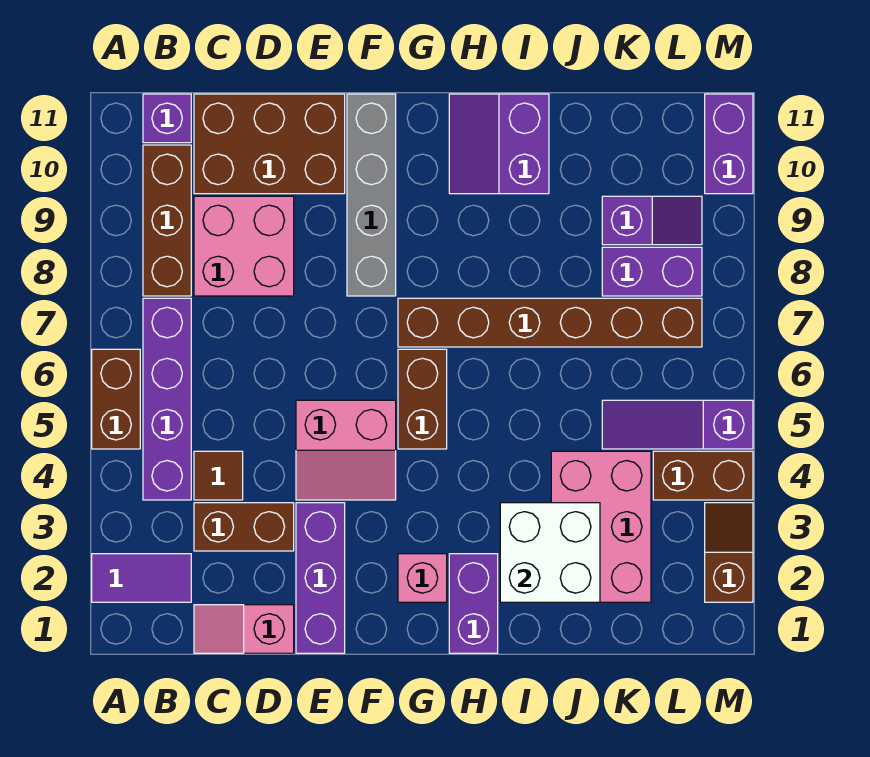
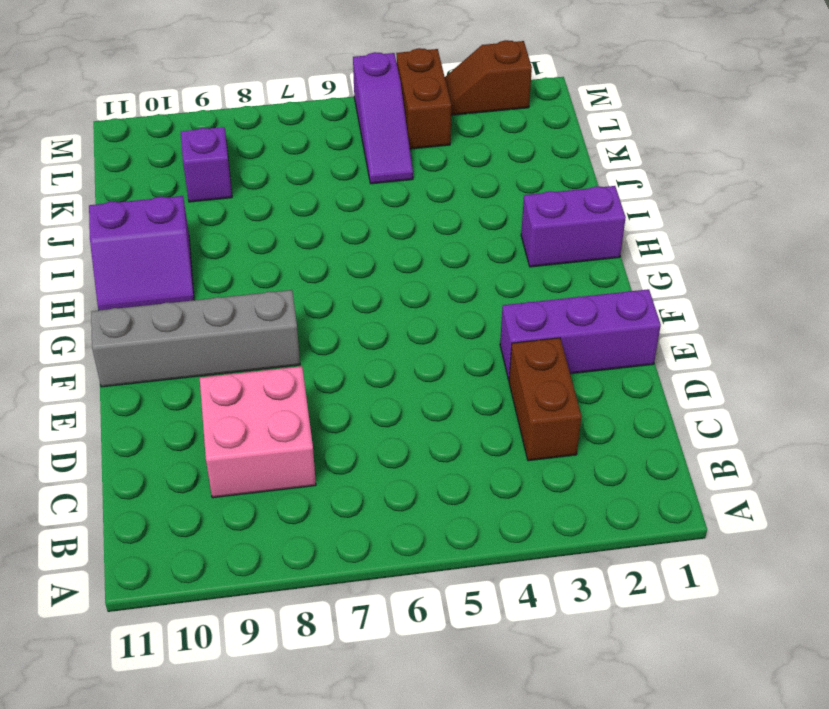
none -> purple tile A2:B2 level 1
none -> brown brick A5:A6 level 1
none -> purple brick B4:B7 level 1

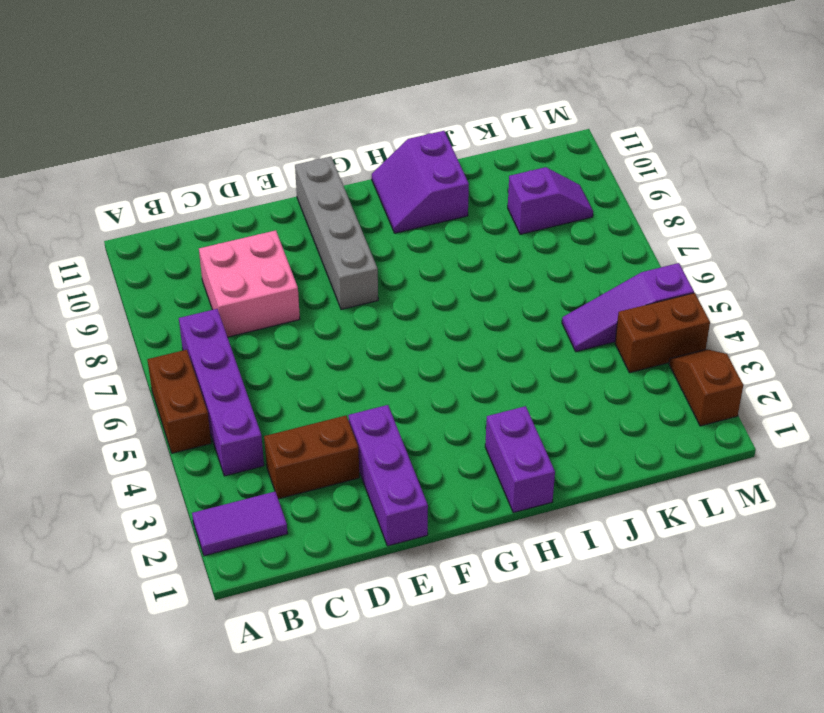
none -> brown brick B8:B10 level 1
none -> purple brick B11 level 1
none -> pink slope C1:D1 level 1 top D

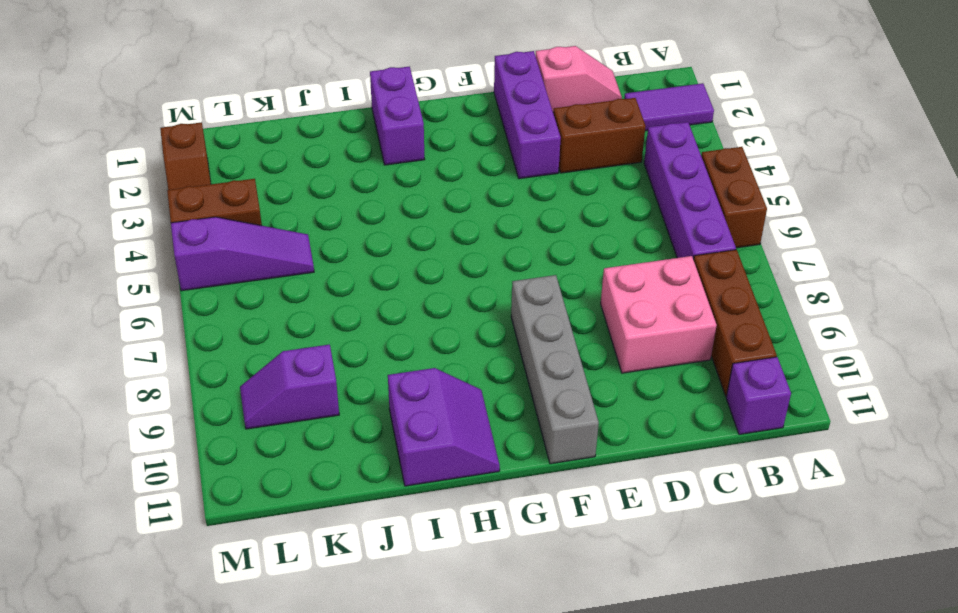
none -> brown tile C4 level 1
none -> brown brick C10:E11 level 1
none -> pink slope E4:F5 level 1 top 5

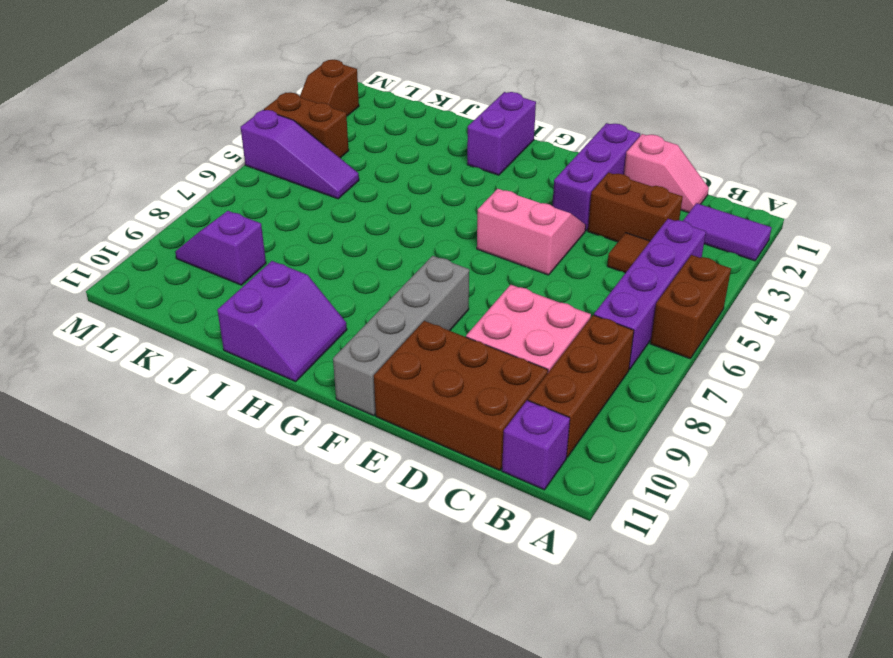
none -> pink brick G2 level 1
none -> brown brick G5:G6 level 1
none -> brown brick G7:L7 level 1

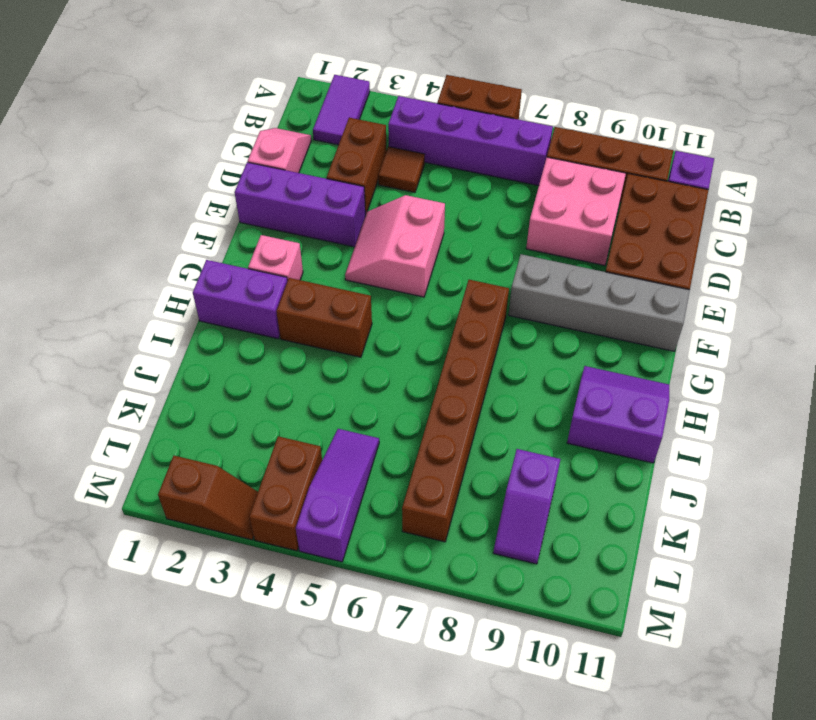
brown brick H3:H4 level 1 -> brown brick G5:G6 level 1
none -> pink brick J2:K4 level 1
none -> purple brick K8:L8 level 1
none -> purple brick M10:M11 level 1

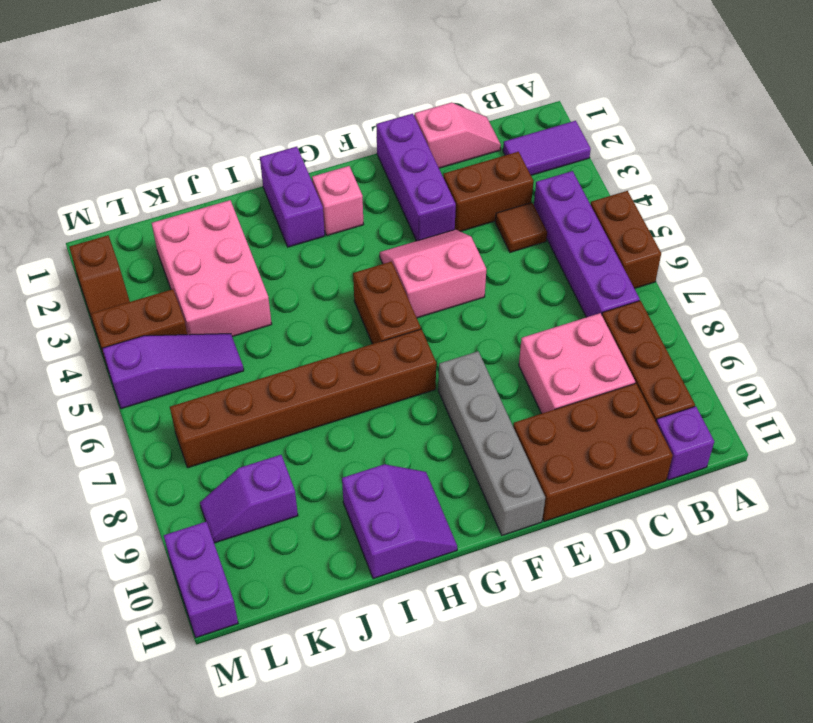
none -> purple brick K8:L8 level 1
none -> white brick I2:J3 level 2

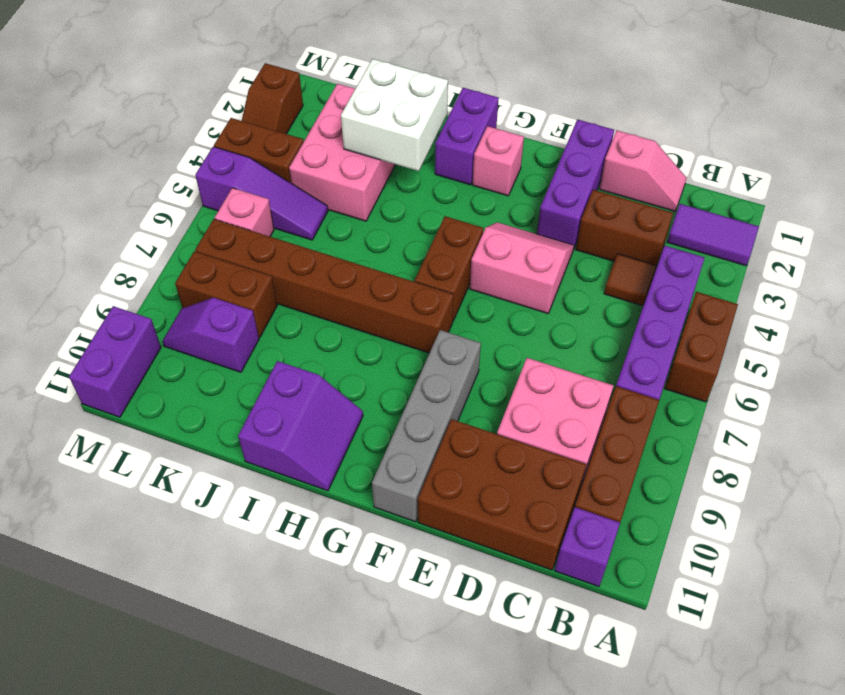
brown brick K8:L8 level 1 -> purple brick K8:L8 level 1
pink brick L6 level 1 -> none

